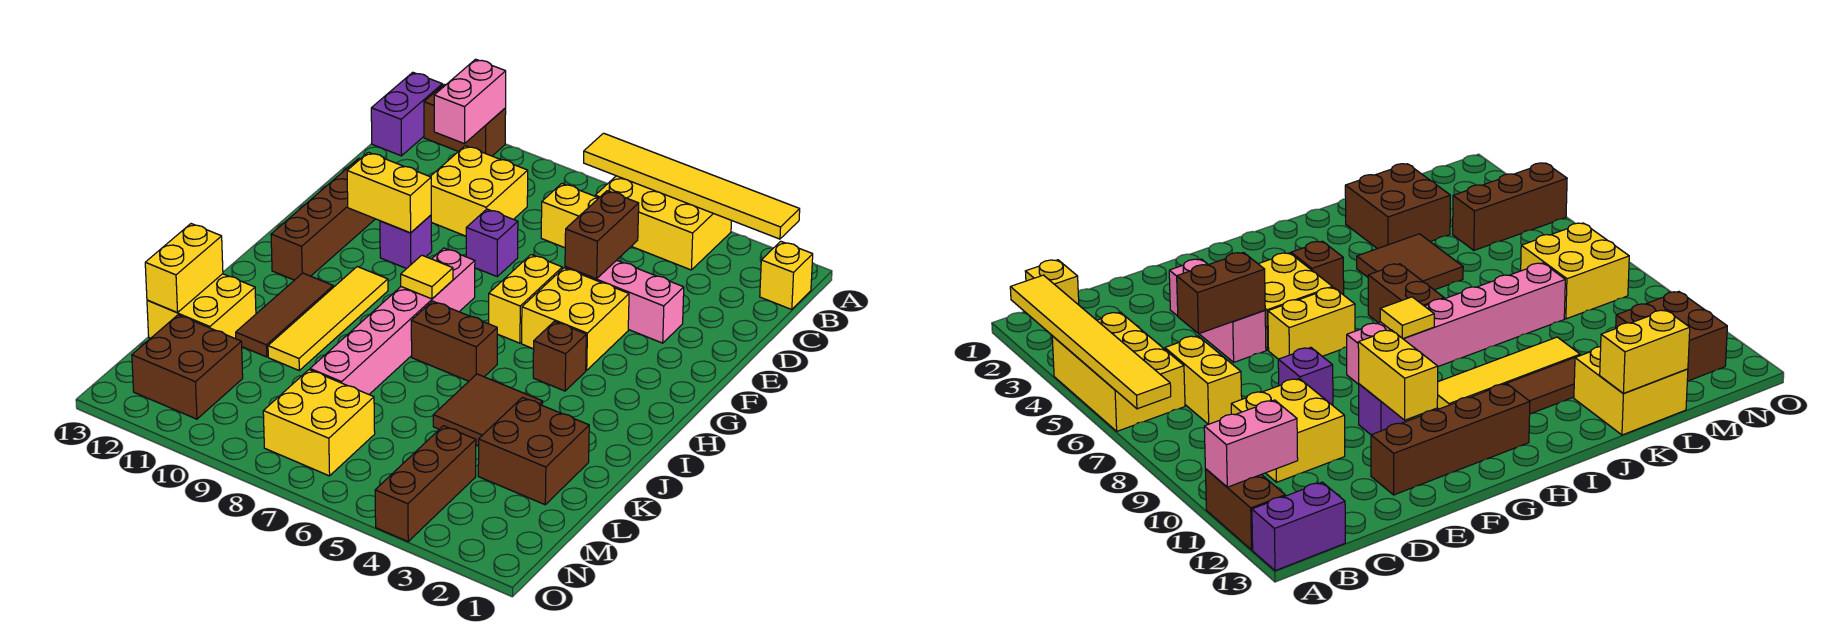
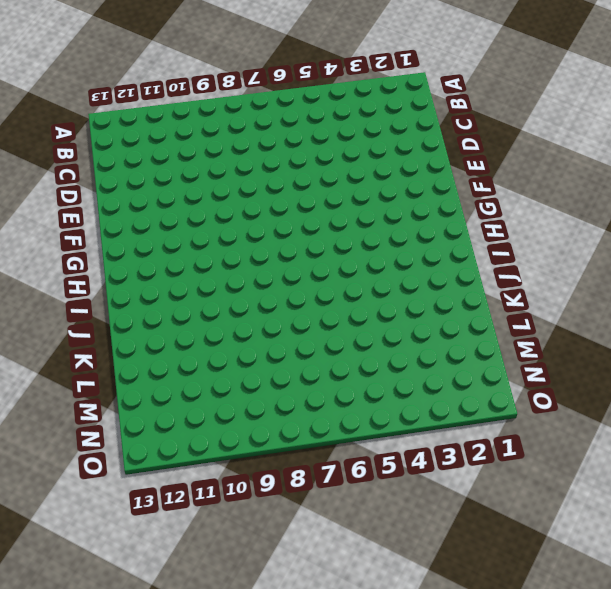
none -> yellow brick A4:B6 level 1
none -> brown brick A11:A12 level 1
none -> purple brick A13:B13 level 1

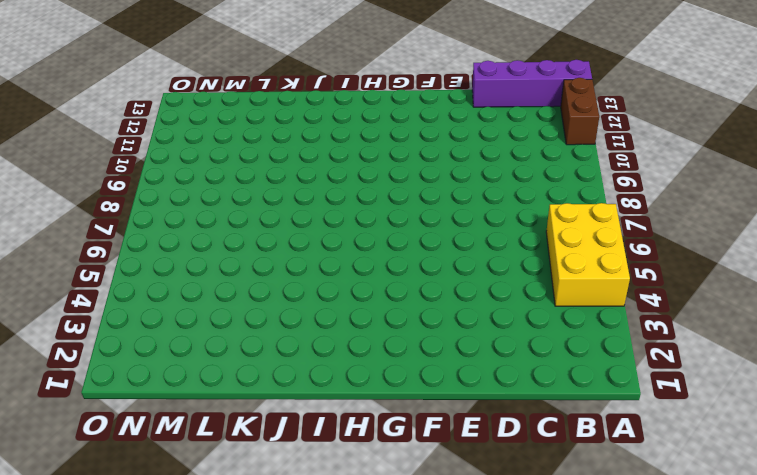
purple brick A13:D13 level 1 -> purple brick A13:B13 level 1
none -> yellow brick B1 level 1
none -> yellow brick C6:C7 level 1
none -> yellow brick C9:D10 level 1

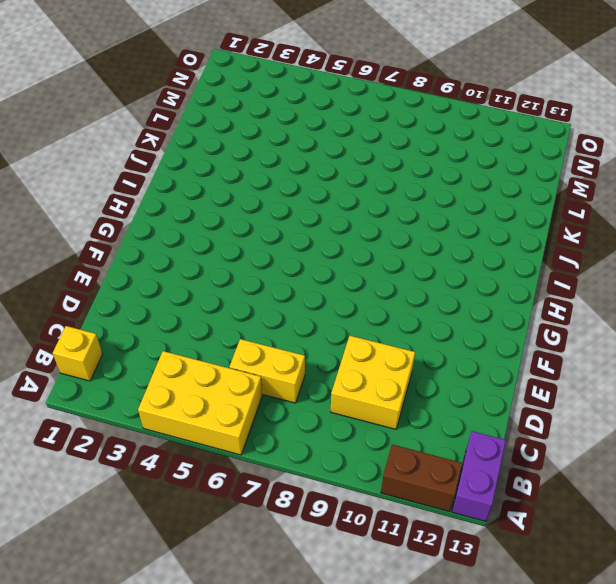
none -> pink brick E3:E5 level 1
none -> purple brick E8 level 1
none -> brown brick E12:H12 level 1

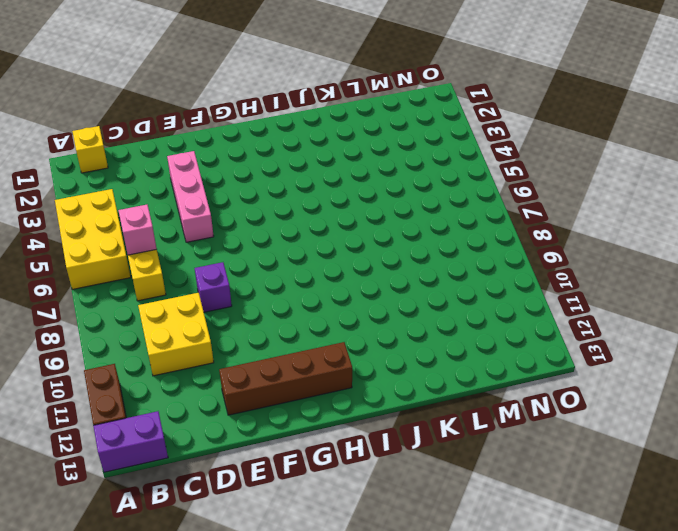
pink brick C6 level 2 -> none
none -> yellow brick F4:G5 level 1
none -> yellow brick F6:G6 level 1
none -> purple brick F10 level 1

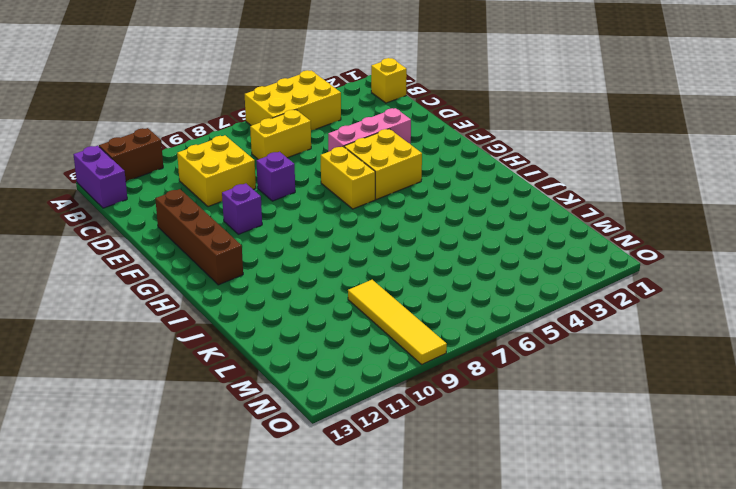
yellow tile L9:O9 level 1 -> yellow tile H10:K10 level 1
none -> pink brick G8:L8 level 1
none -> brown brick H4 level 1
none -> brown brick I6:I7 level 1

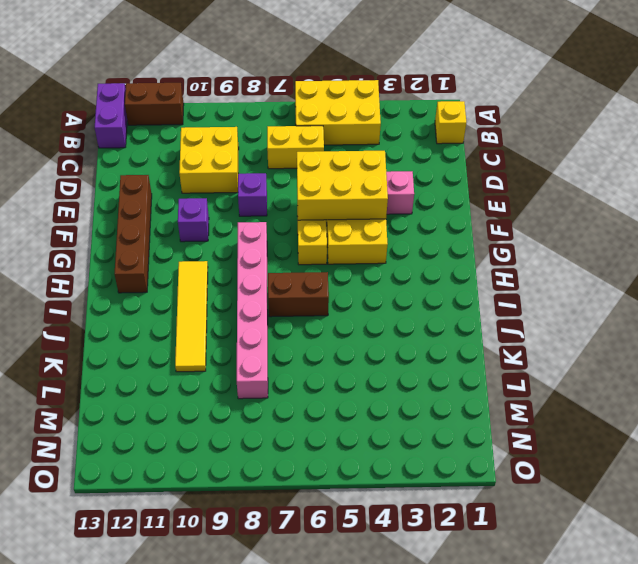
yellow brick E4:F6 level 2 -> brown brick D5:E5 level 2
none -> brown brick H4 level 1
none -> brown tile I11:K11 level 1
none -> brown tile J4:K5 level 1

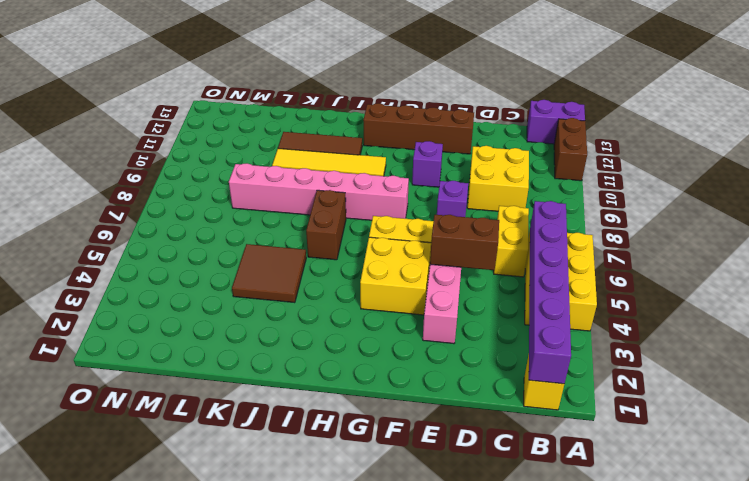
purple brick B1:B6 level 2 -> none
none -> brown brick H4 level 1
none -> brown brick K2:L3 level 1
none -> yellow brick K12:L13 level 1

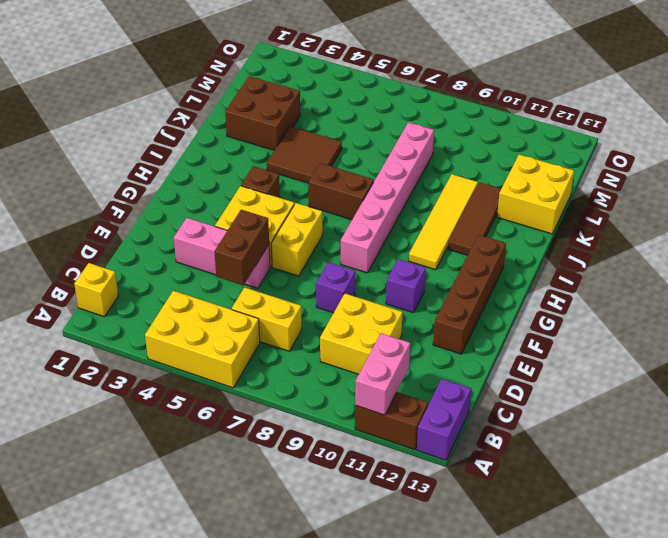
none -> brown brick M4:O4 level 1
none -> yellow brick M7:N8 level 1
none -> brown brick M11:N12 level 1

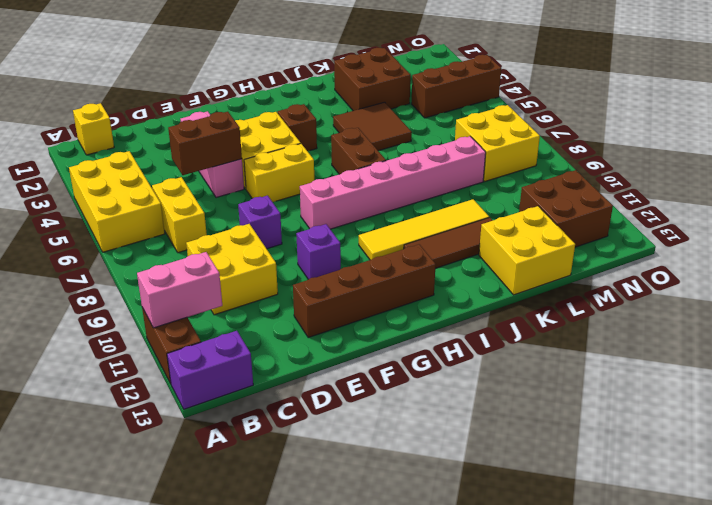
none -> yellow tile A2:A7 level 2
none -> yellow brick F10:F11 level 2
none -> yellow tile H8 level 2

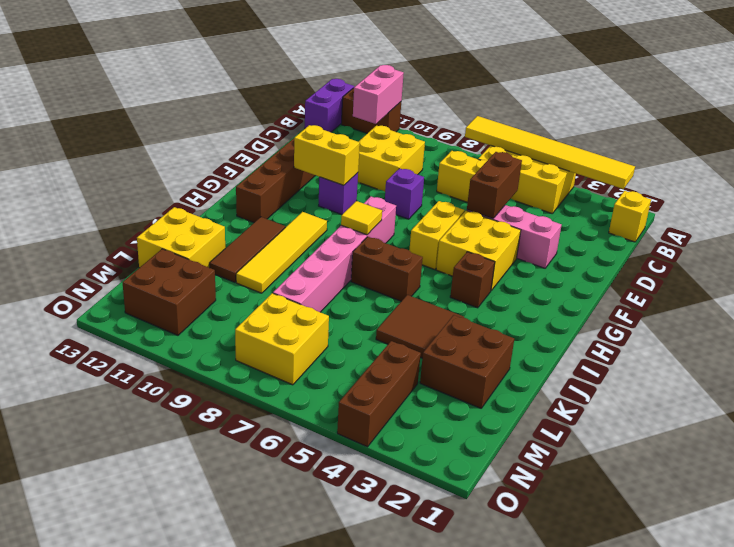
none -> yellow brick K13:L13 level 2

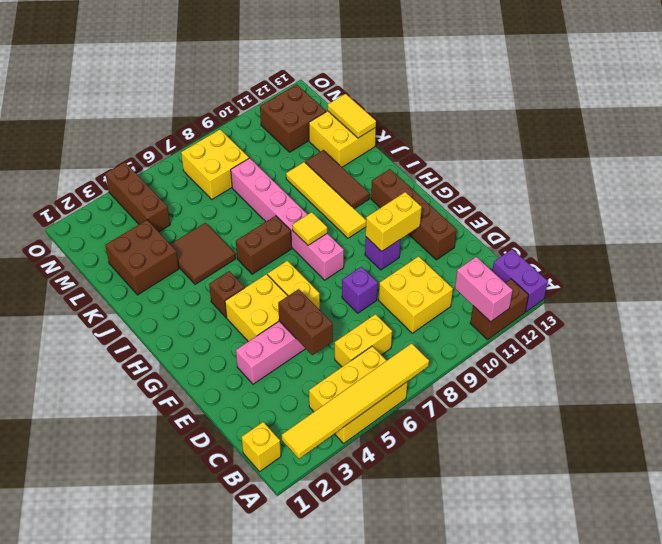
yellow tile K13:L13 level 2 -> yellow brick K13:L13 level 2

